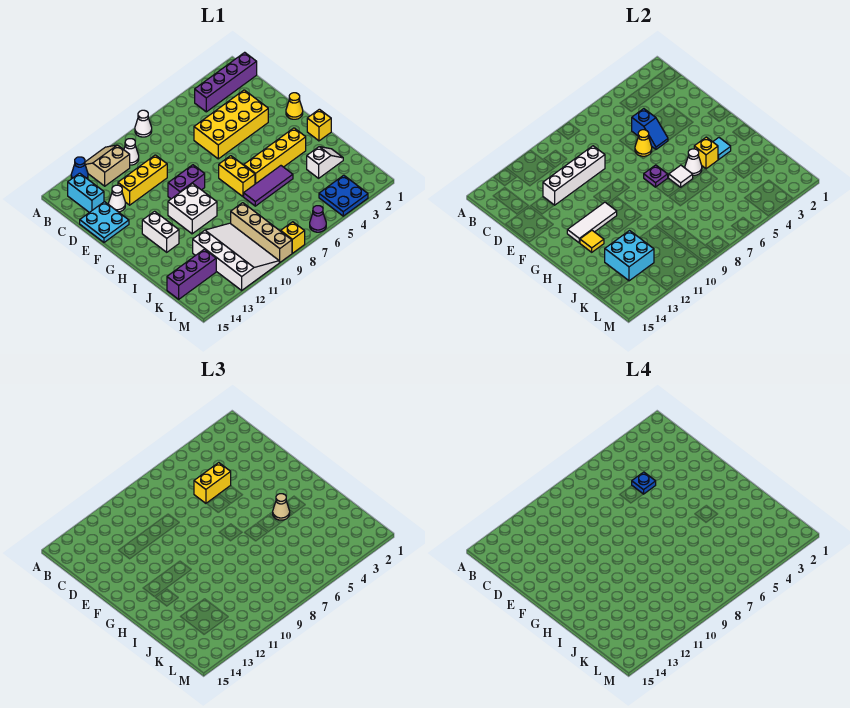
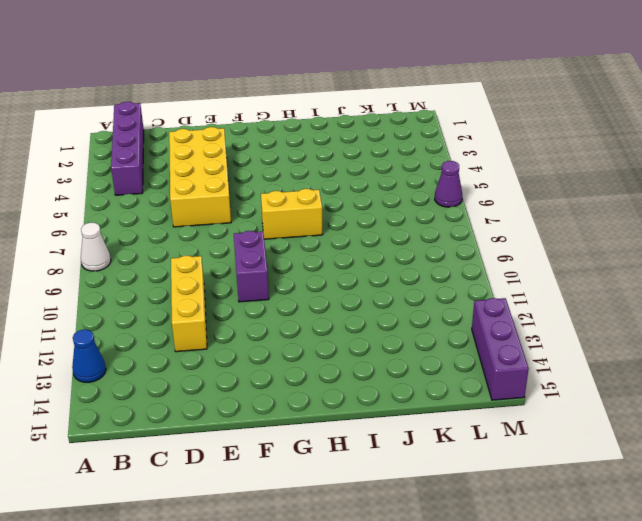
purple brick M13:M15 level 1 -> purple brick K13:K15 level 1
none -> tan slope A11:B12 level 1 top B
none -> white cone B10 level 1
none -> cyan brick B14:C14 level 1
none -> white cone D13 level 1

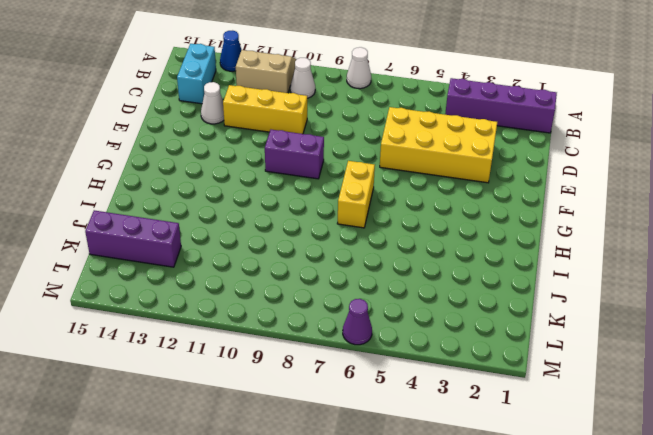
none -> cyan plate D14:E15 level 1
none -> yellow cone F1 level 1
none -> white brick G10:H11 level 1
none -> white brick G13:H13 level 1

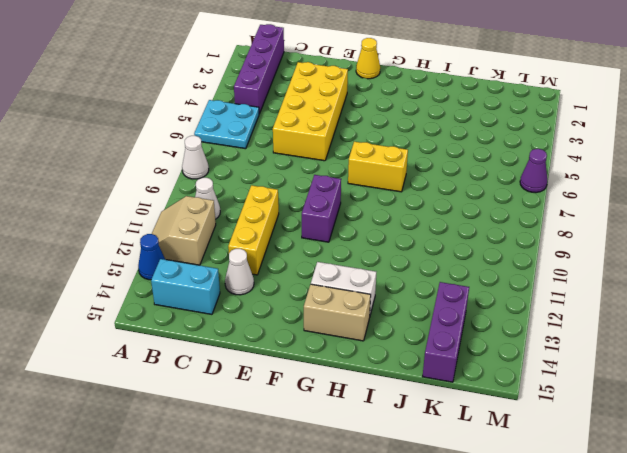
cyan plate A5:B6 level 1 -> cyan plate D14:E15 level 1
tan brick G14:H14 level 1 -> none
none -> white brick G10:H11 level 1
none -> yellow brick H1 level 1
none -> yellow brick H3:H6 level 1
none -> purple tile I5:I7 level 1

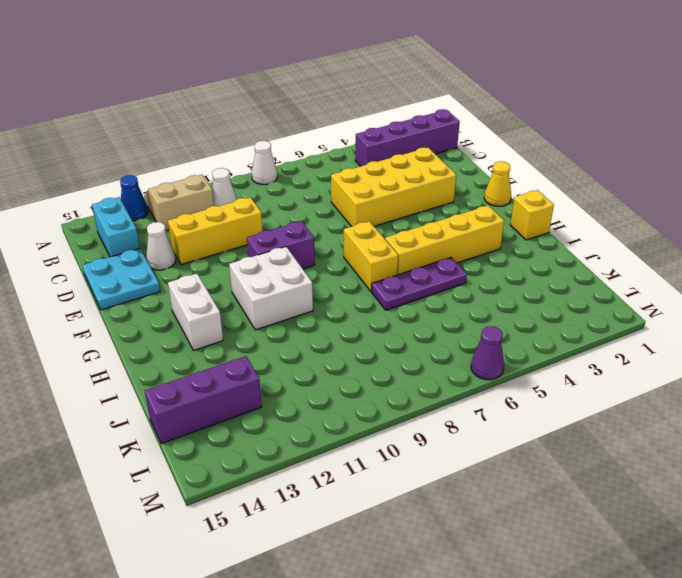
purple plate I5:I7 level 1 -> purple tile I5:I7 level 1
none -> white slope J2:J3 level 1 top 3
none -> tan brick J9:M9 level 1
none -> white slope J10:M12 level 1 top 12
none -> blue plate L3:M4 level 1

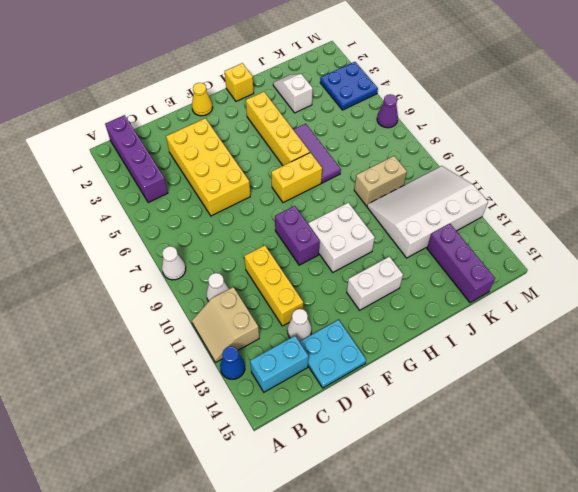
tan brick J9:K9 level 1 -> tan brick J9:M9 level 1
none -> yellow brick M8 level 1
none -> blue slope D5:E5 level 2 top D
none -> white brick D9:D12 level 2
none -> yellow cone E6 level 2

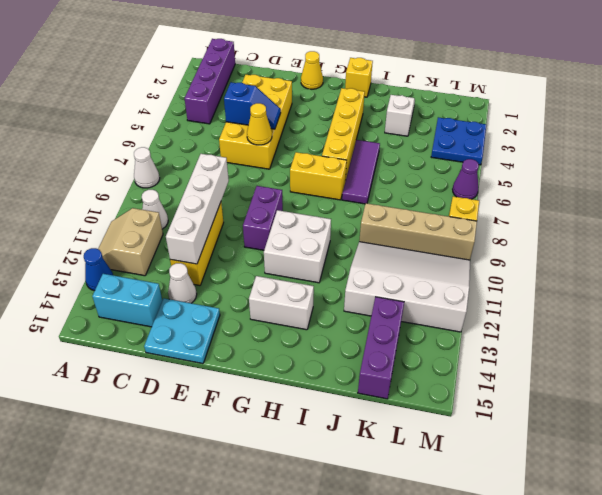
none -> purple plate G7 level 2
none -> white tile G11:G13 level 2
none -> cyan tile H3 level 2
none -> yellow brick H4 level 2

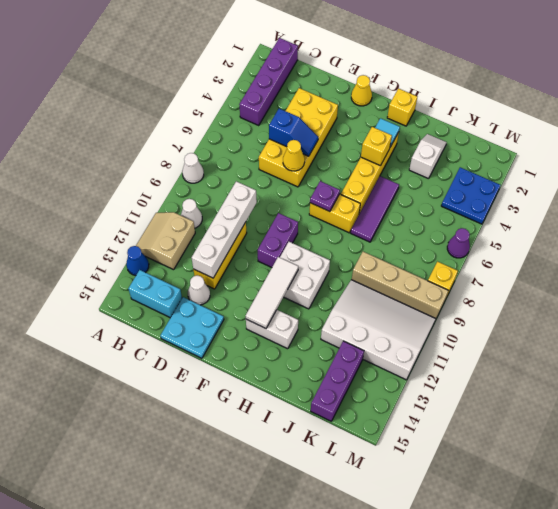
none -> white cone H5 level 2
none -> white tile H6 level 2
none -> yellow tile H13 level 2
none -> cyan brick J12:K13 level 2

